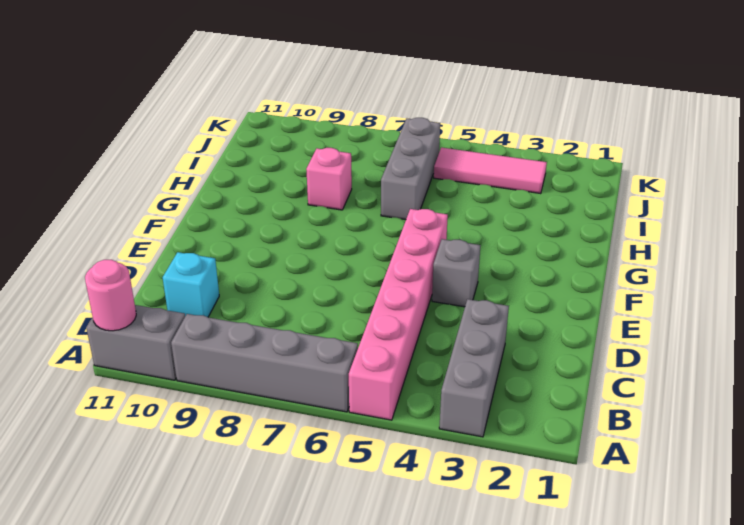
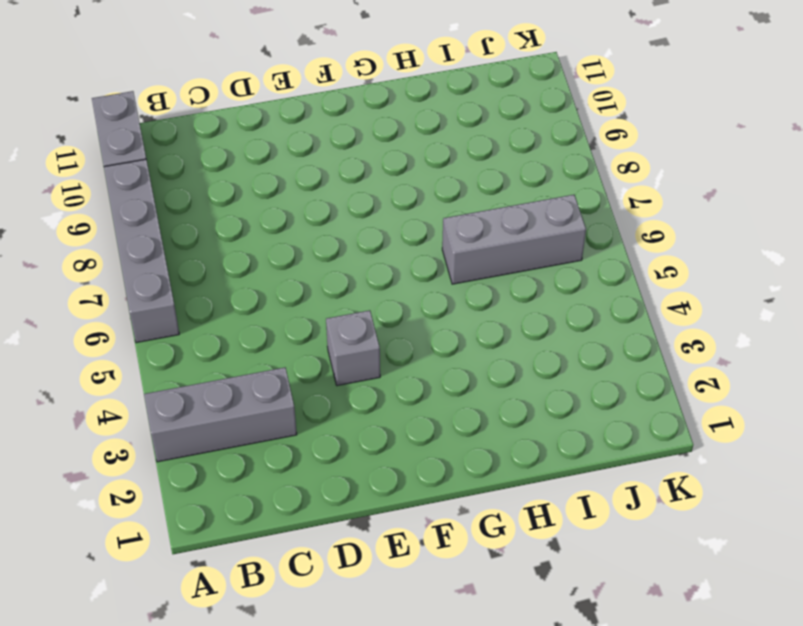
none -> pink brick A5:F5 level 1
none -> cyan brick C10 level 1

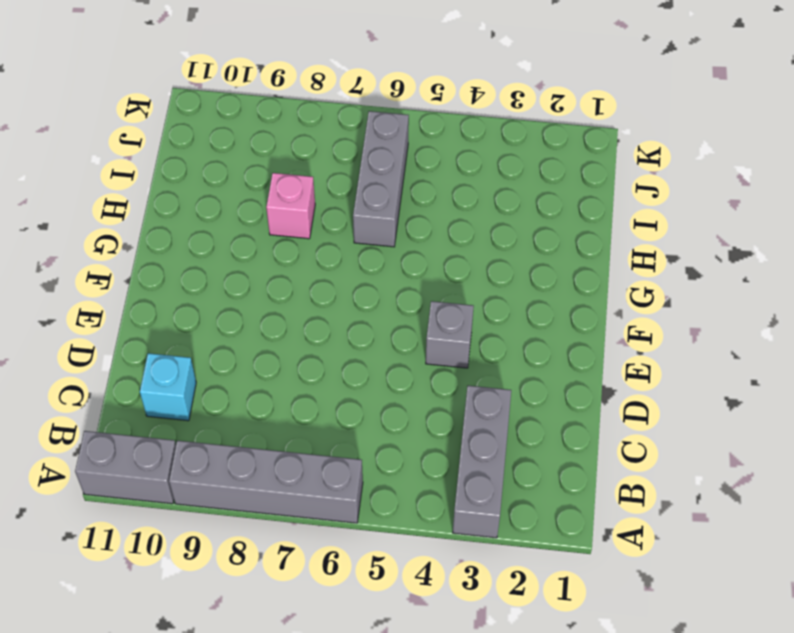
none -> pink brick A5:F5 level 1
none -> pink tile J3:J5 level 1

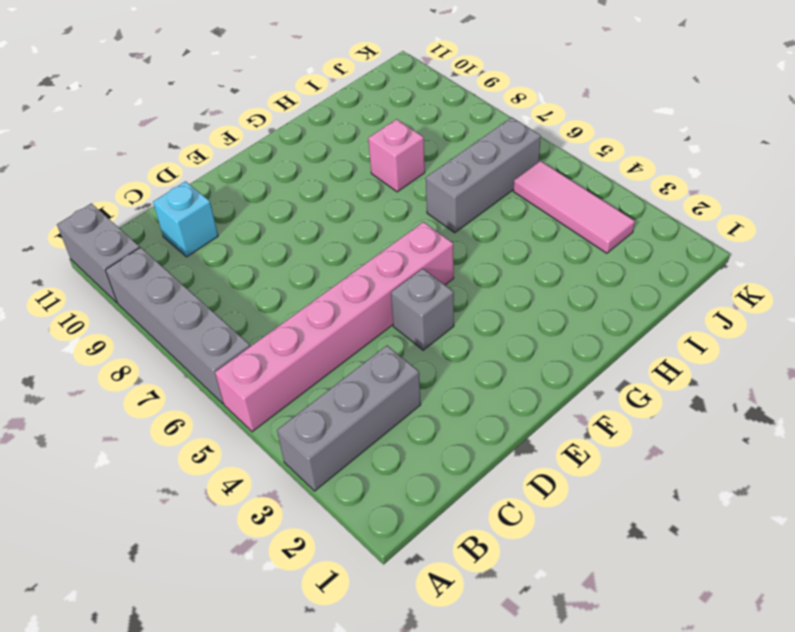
none -> pink round brick A11 level 2

